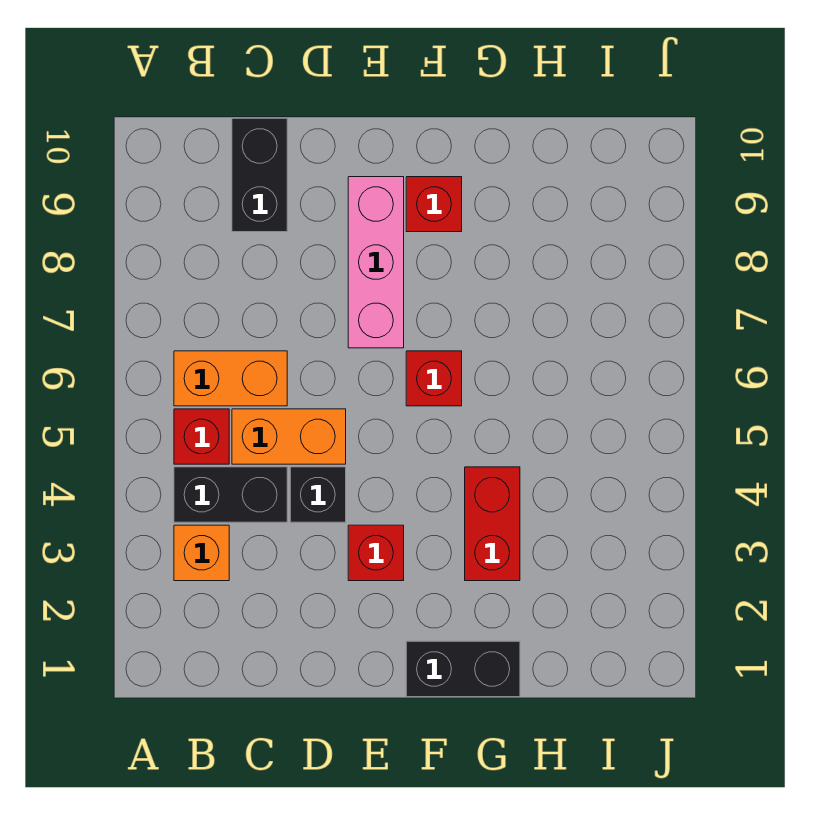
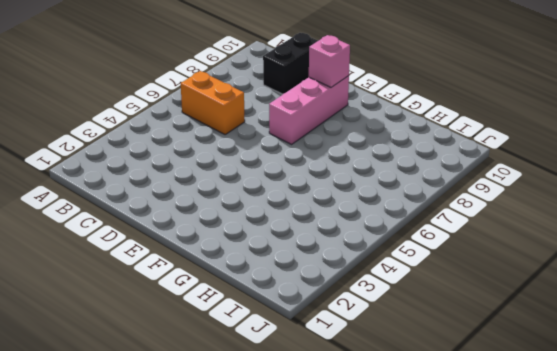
pink brick E9 level 2 -> none
none -> orange brick B3 level 1
none -> black brick B4:C4 level 1
none -> red brick B5 level 1

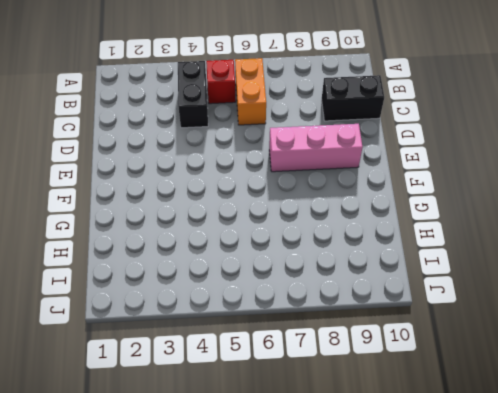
none -> orange brick B3 level 1
none -> orange brick C5:D5 level 1
none -> black brick D4 level 1

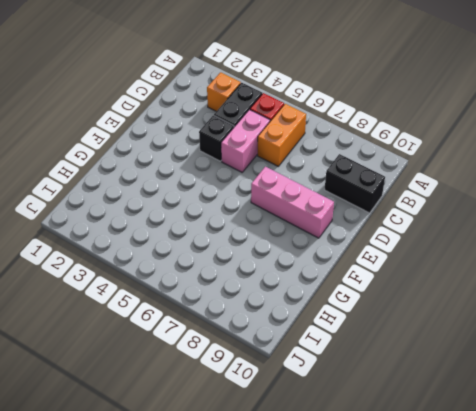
pink brick C5:D5 level 1 -> orange brick C5:D5 level 1
none -> red brick E3 level 1
none -> black brick F1:G1 level 1
none -> red brick F6 level 1

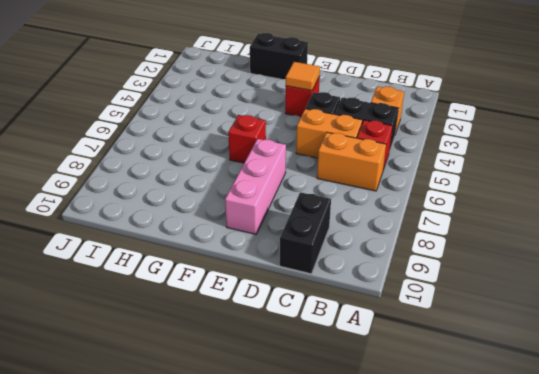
orange tile E3 level 2 -> none
none -> red brick F9 level 1
none -> red brick G3:G4 level 1

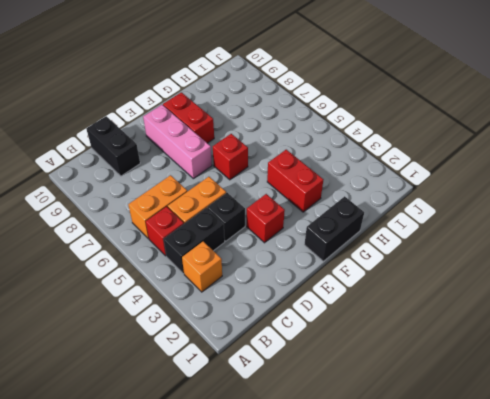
red brick F8:F9 level 1 -> red brick F9 level 1

